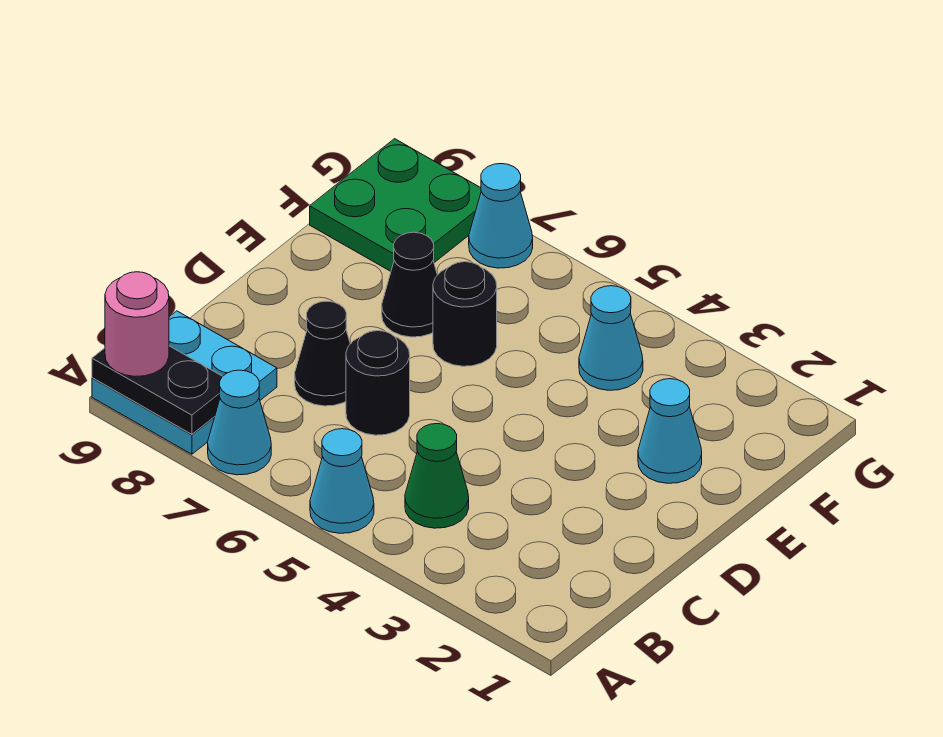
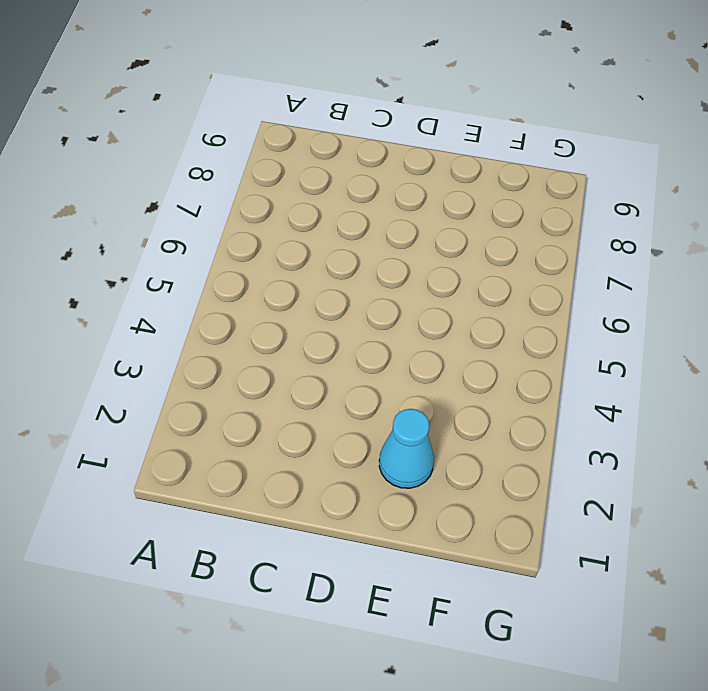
none -> cyan cone A5 level 1
none -> cyan cone A7 level 1
none -> cyan plate A8:B9 level 1

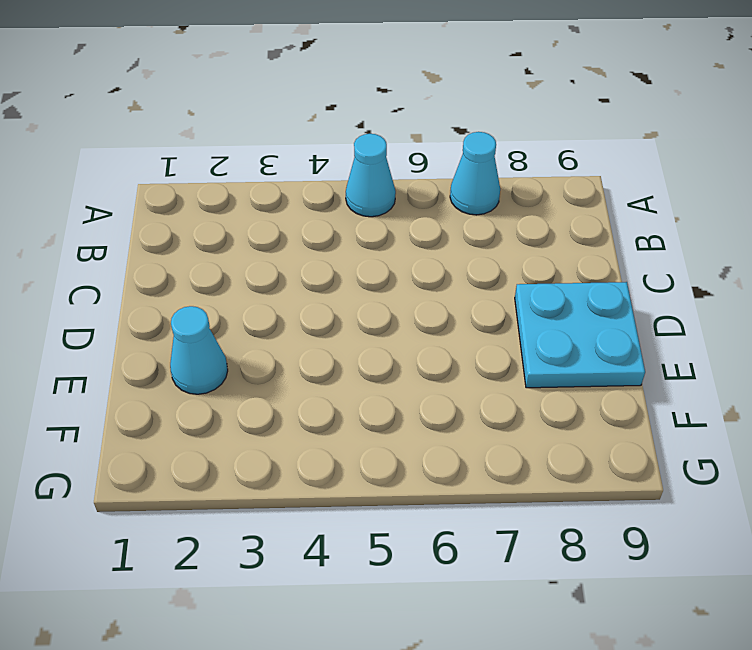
cyan plate D8:E9 level 1 -> cyan plate A8:B9 level 1
none -> green cone B4 level 1
none -> black round brick C6 level 1
none -> black cone C7 level 1

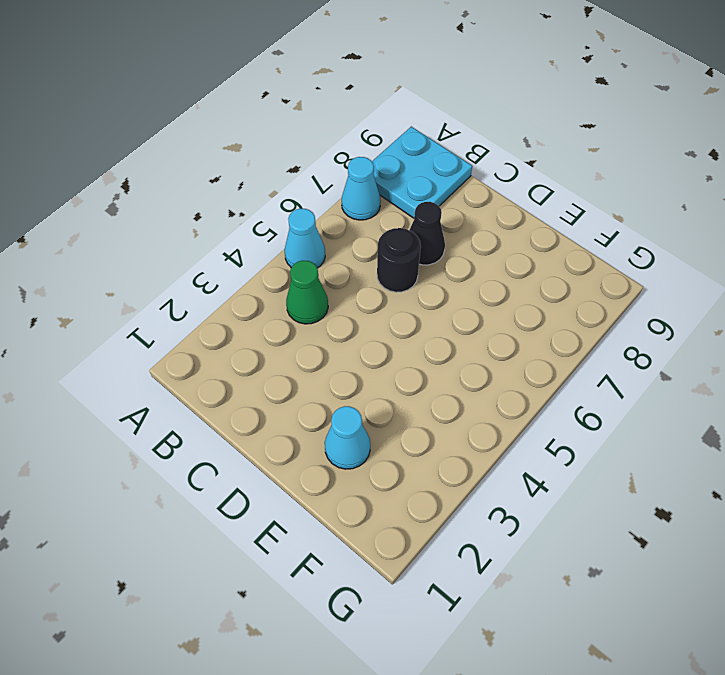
none -> black round brick E6 level 1
none -> black cone E7 level 1
none -> cyan cone F4 level 1

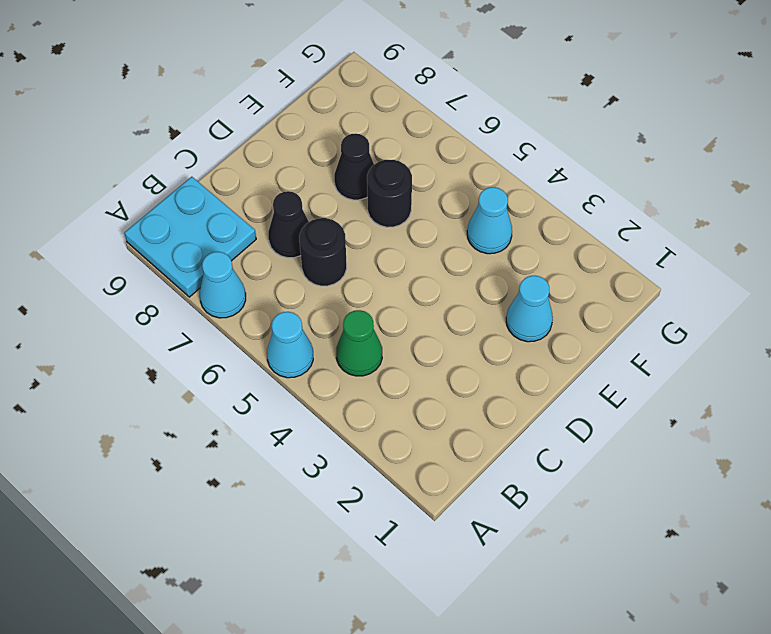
none -> green plate F8:G9 level 1
none -> cyan cone G7 level 1
none -> black plate A8:A9 level 2

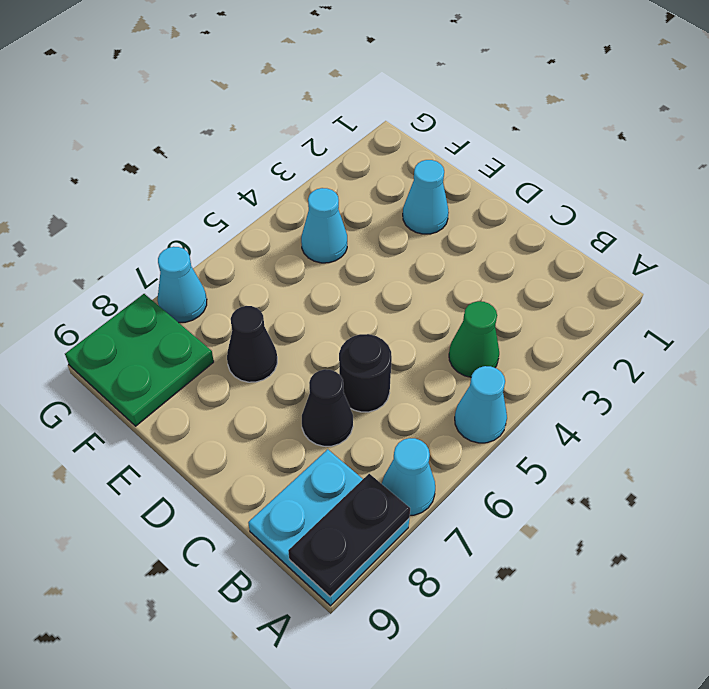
none -> black round brick E6 level 1
none -> pink round brick A9 level 3

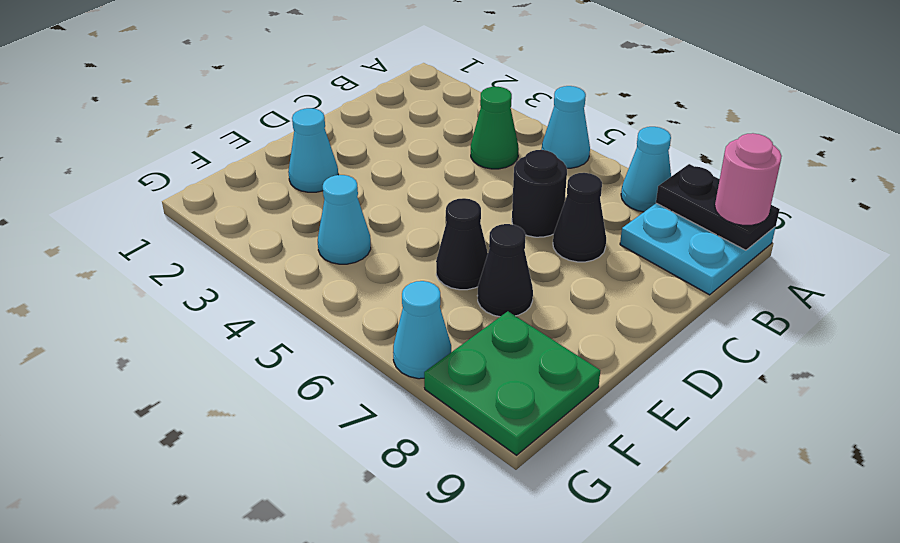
black cone E6 level 1 -> black round brick E6 level 1

